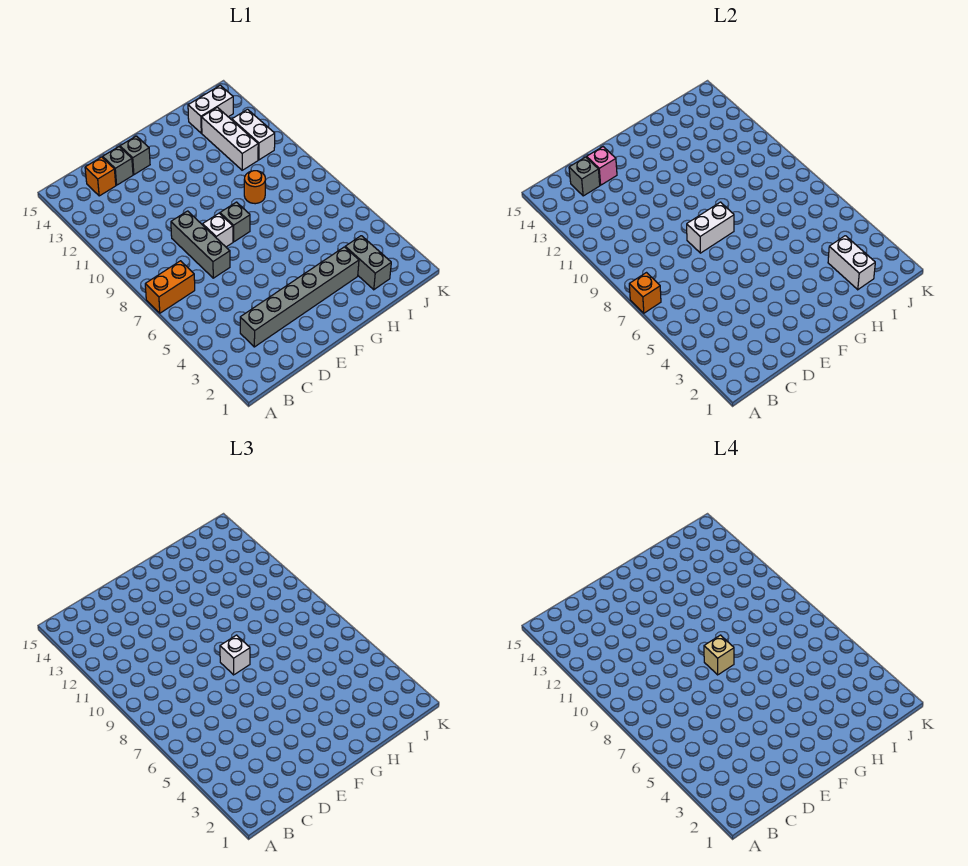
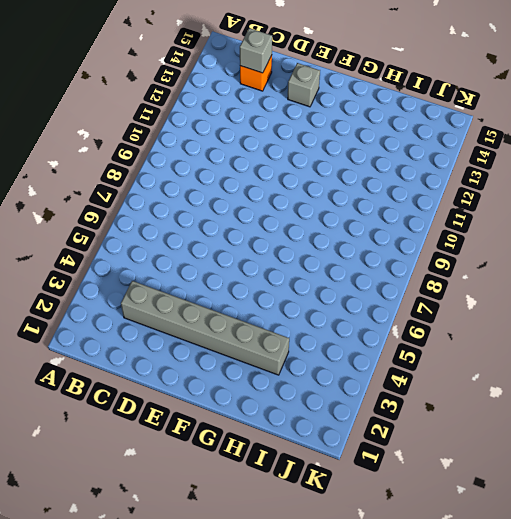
none -> orange brick A7:B7 level 1
none -> grey brick D7:D9 level 1
none -> grey brick D14 level 1

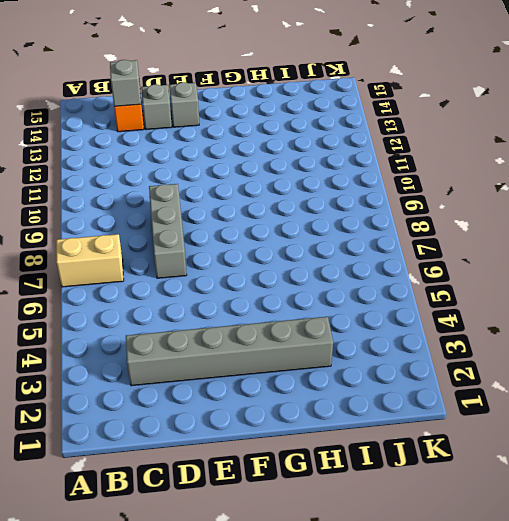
tan brick A7:B7 level 1 -> orange brick A7:B7 level 1
none -> white brick E8 level 1
none -> grey brick F8 level 1
none -> orange round brick H9 level 1

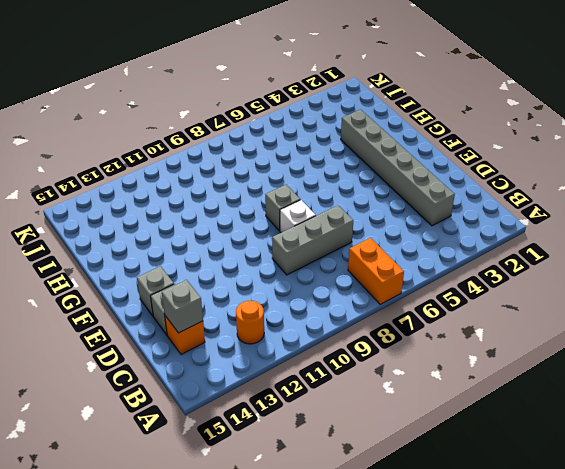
orange round brick B12 level 1 -> orange round brick H9 level 1
none -> grey brick I2:I3 level 1
none -> white brick I11:I13 level 1
none -> white brick I14:J14 level 1

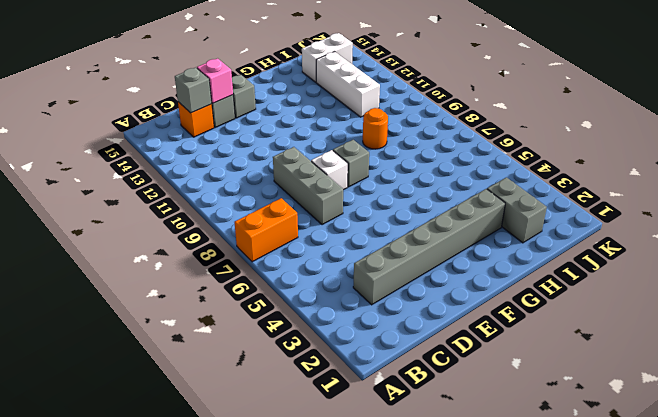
none -> white brick J11:J12 level 1
none -> orange brick A7 level 2
none -> white brick E8:F8 level 2

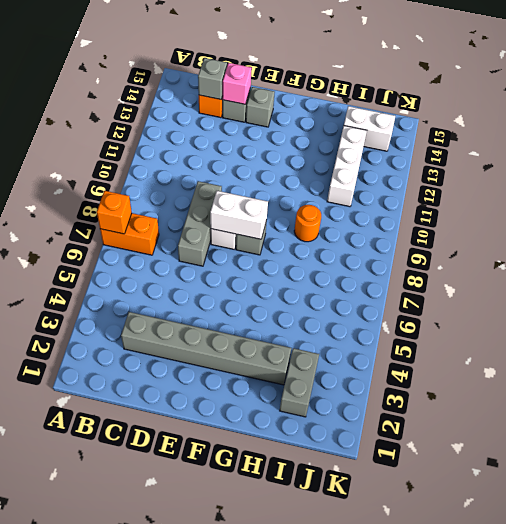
none -> white brick J11:J12 level 1
none -> white brick I2:I3 level 2
none -> white brick F8 level 3

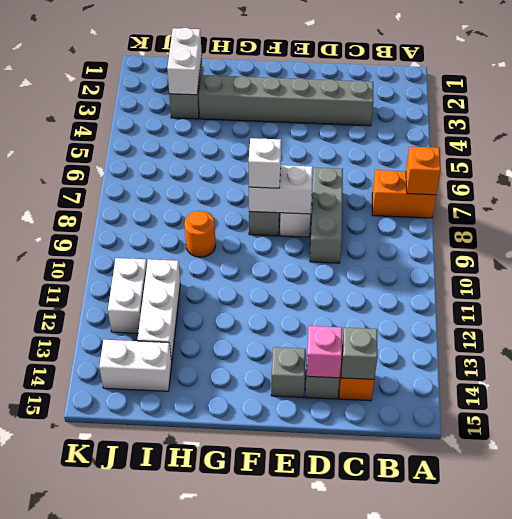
none -> tan brick F8 level 4

